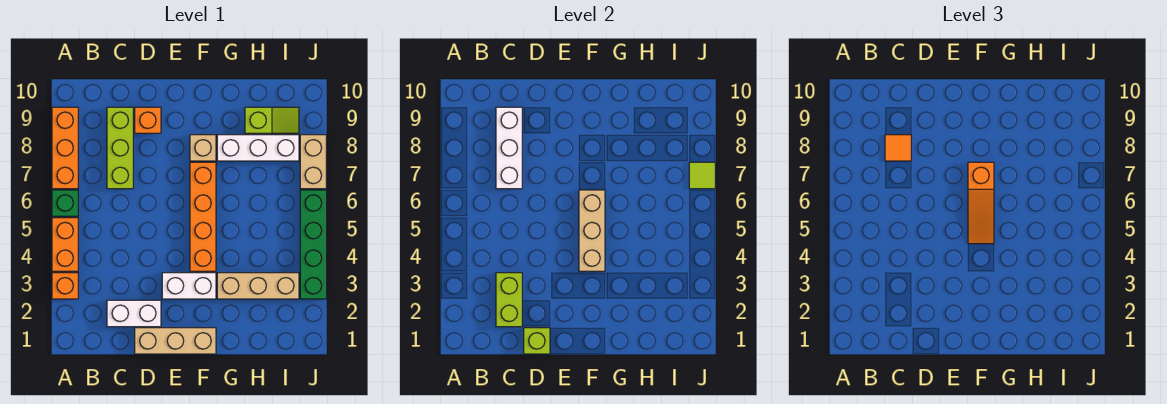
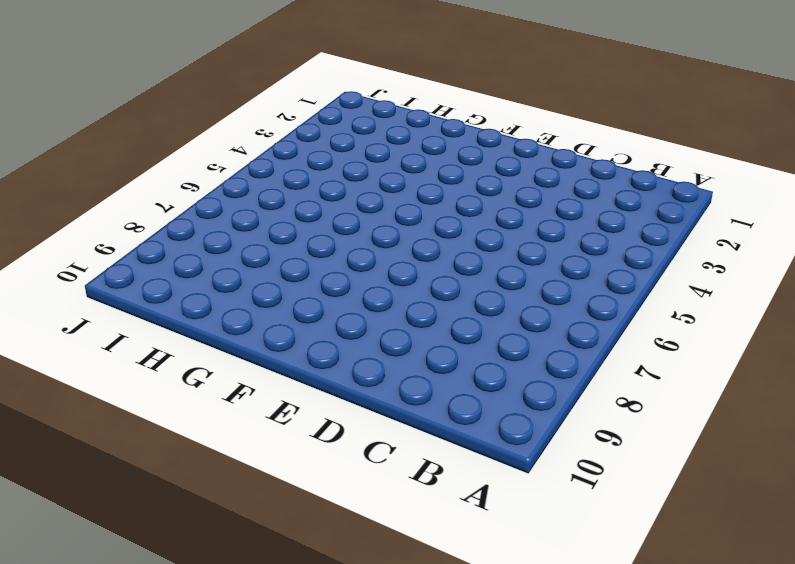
none -> orange brick A3 level 1
none -> orange brick A4:A5 level 1
none -> green brick A6 level 1

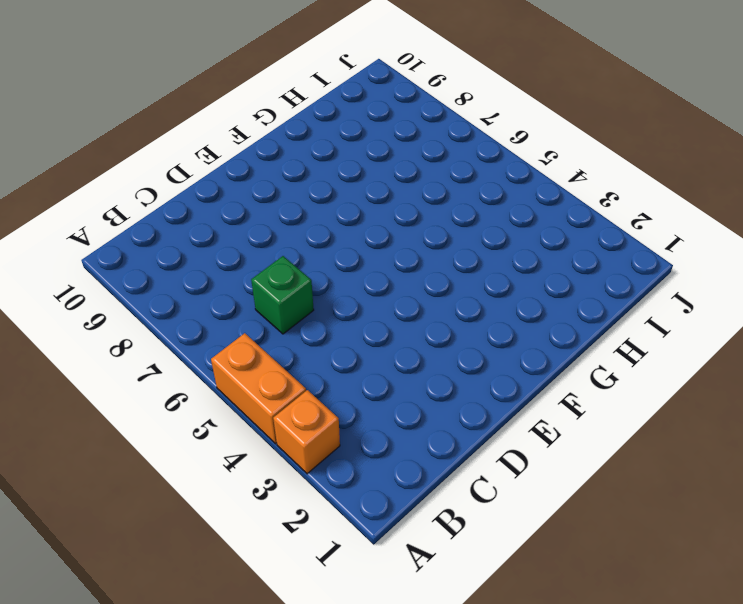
green brick C6 level 1 -> green brick A6 level 1
none -> orange brick A7:A9 level 1
none -> white brick C2:D2 level 1
none -> lime brick C7:C9 level 1

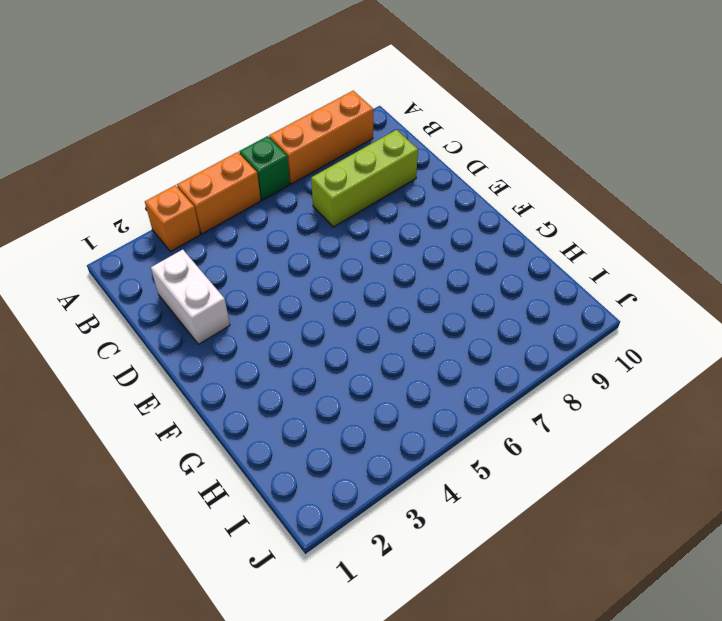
none -> tan brick D1:F1 level 1
none -> orange brick D9 level 1
none -> white brick E3:F3 level 1

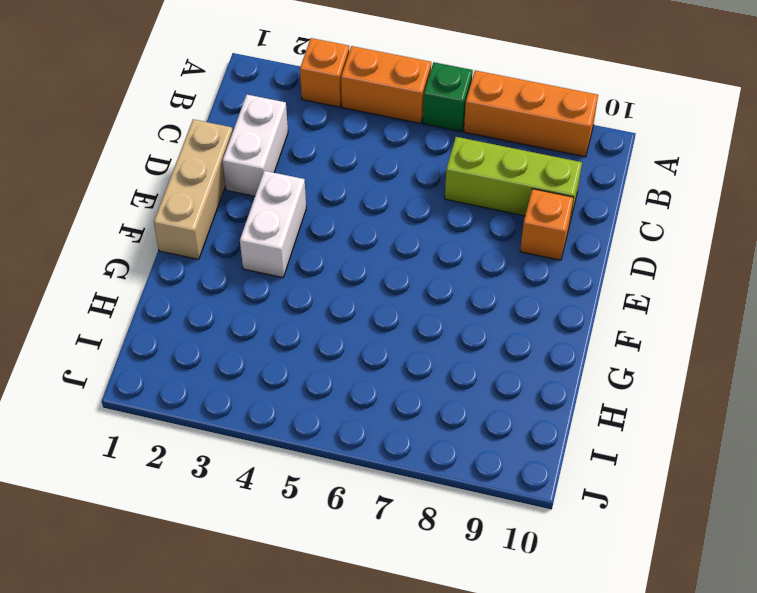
none -> orange brick F4:F7 level 1
none -> tan brick F8 level 1
none -> tan brick G3:I3 level 1

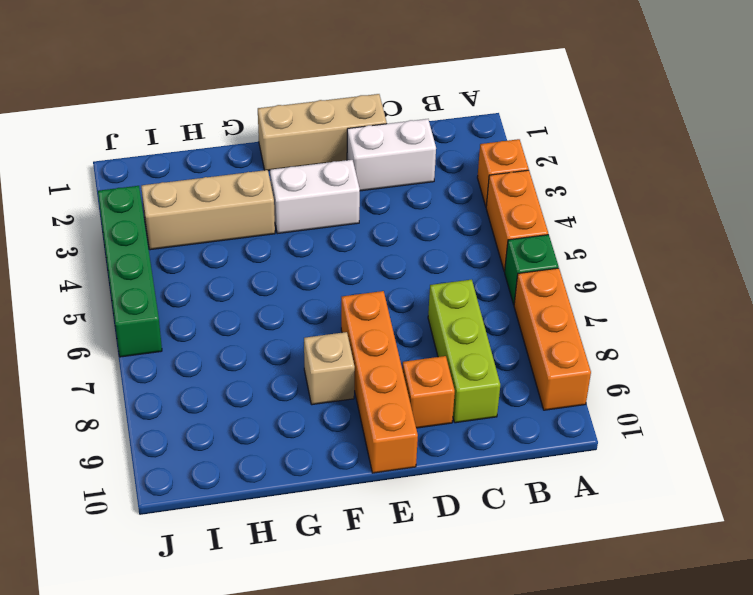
orange brick E7:E10 level 1 -> orange brick F4:F7 level 1
none -> white brick G8:I8 level 1
none -> lime slope H9:I9 level 1 top H
none -> tan brick J7:J8 level 1

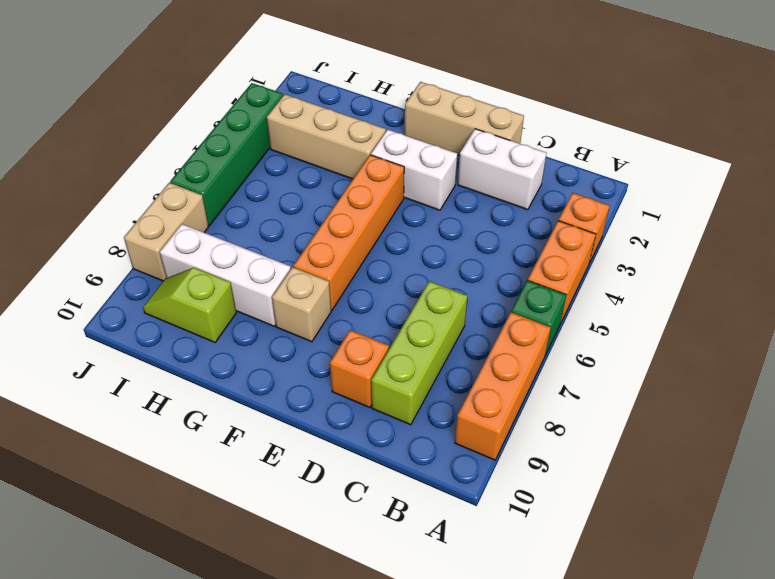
none -> lime brick C2:C3 level 2
none -> white brick C7:C9 level 2
none -> lime brick D1 level 2

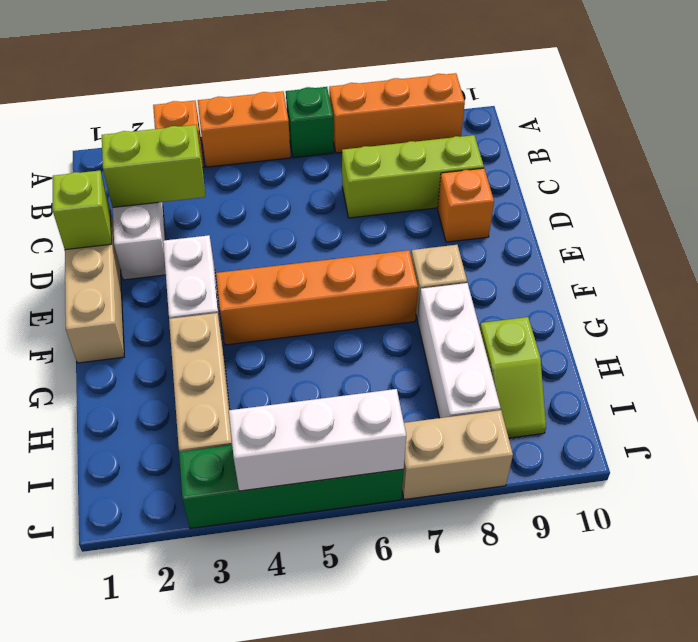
white brick J4:J6 level 2 -> white brick C7:C9 level 2
none -> tan brick F4:F6 level 2
none -> lime tile J7 level 2
none -> orange tile C8 level 3

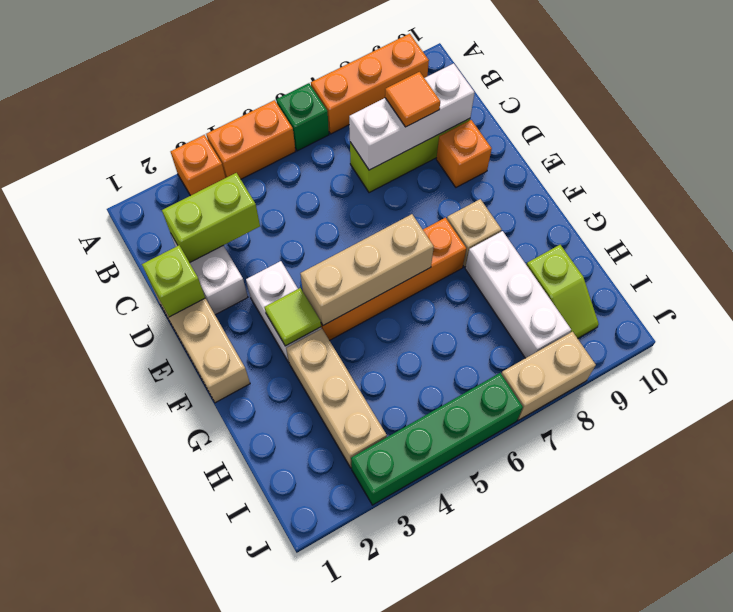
lime tile F3 level 2 -> lime tile J7 level 2
none -> orange slope F5:F7 level 3 top 7

